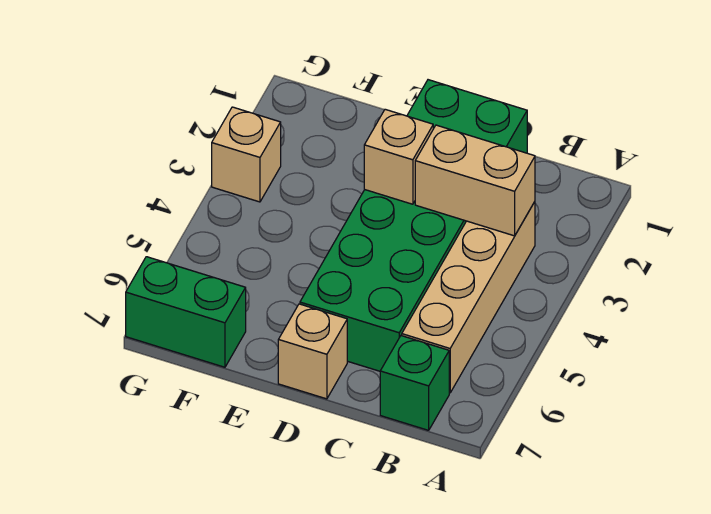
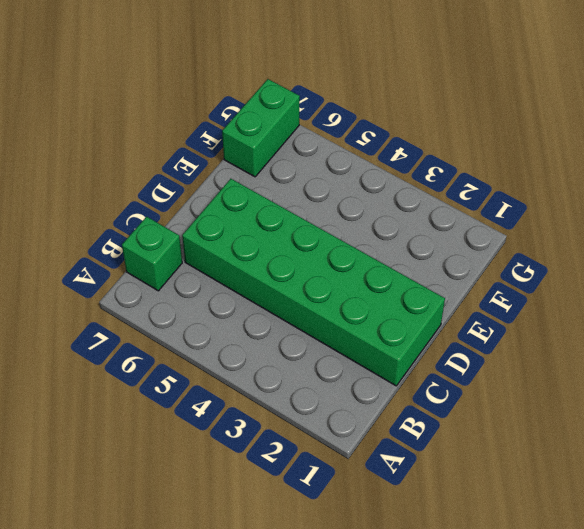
none -> tan brick B3:B6 level 1
none -> tan brick D7 level 1

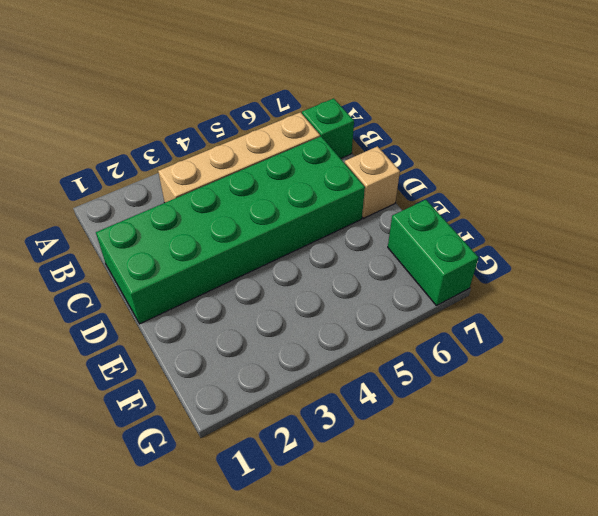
none -> tan brick G3 level 1
none -> tan brick B3:C3 level 2

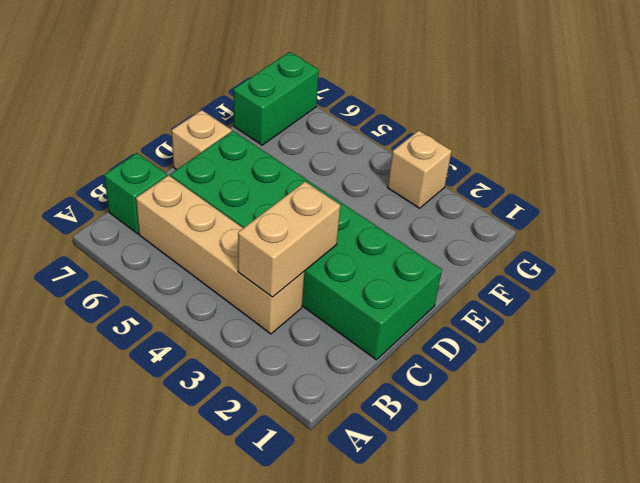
none -> tan brick D3 level 2

